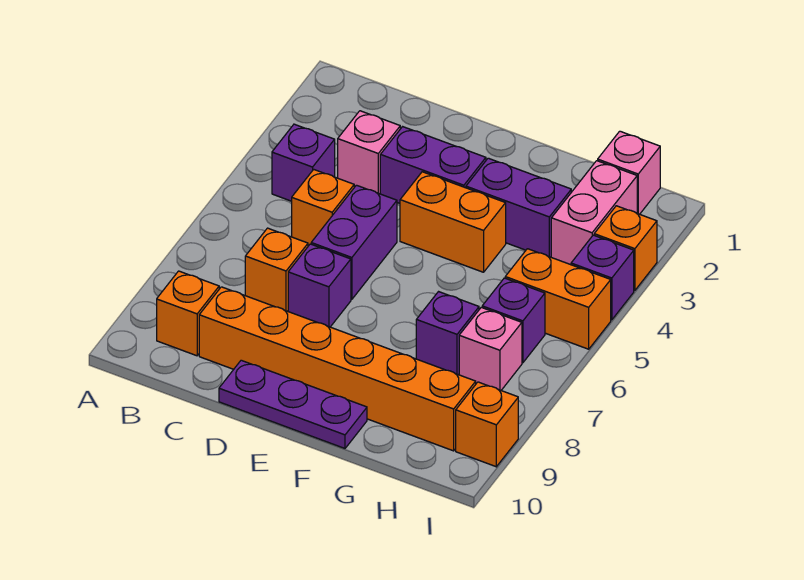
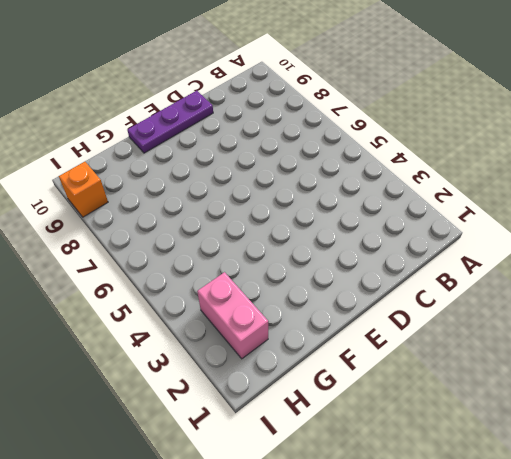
none -> purple brick B4 level 1
none -> orange brick B9 level 1
none -> pink brick C3 level 1

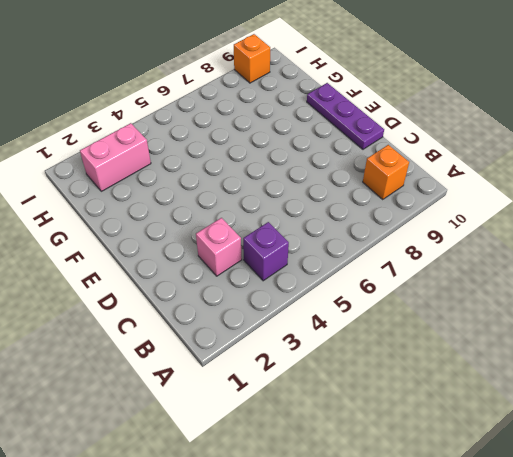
none -> orange brick C5 level 1
none -> orange brick C7 level 1
none -> orange brick C9:H9 level 1

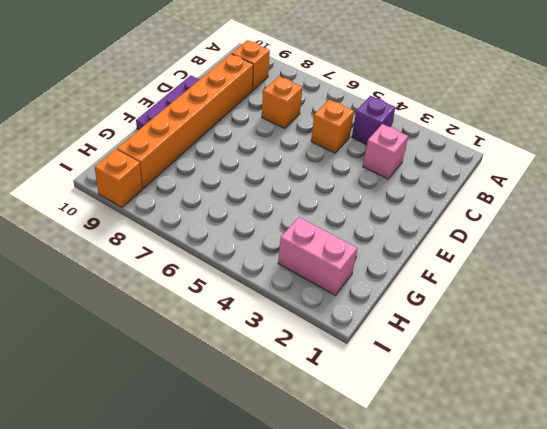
none -> purple brick D3:E3 level 1
none -> purple brick D5:D6 level 1
none -> purple brick D7 level 1

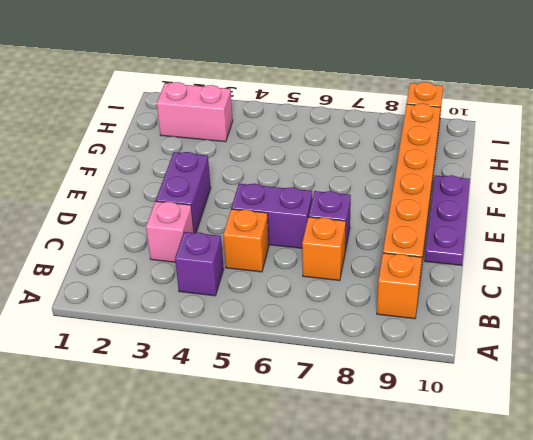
none -> orange brick E4:F4 level 1
none -> purple brick F3:G3 level 1
none -> purple brick G7 level 1

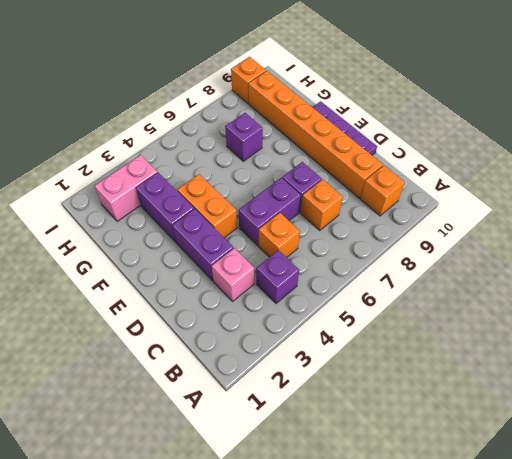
none -> pink brick H1 level 1
none -> orange brick H5:I5 level 1
none -> purple brick H6 level 1

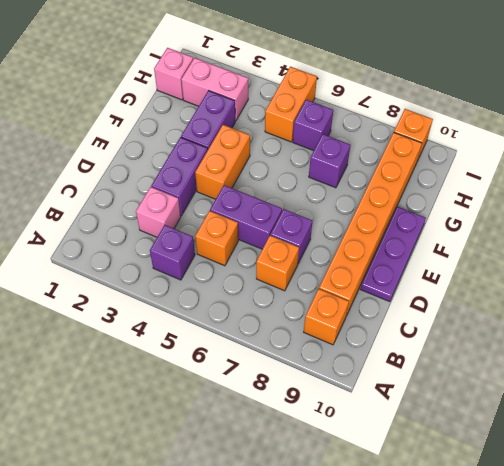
none -> pink brick H7 level 1
none -> orange brick I3 level 1
none -> purple brick I4 level 1

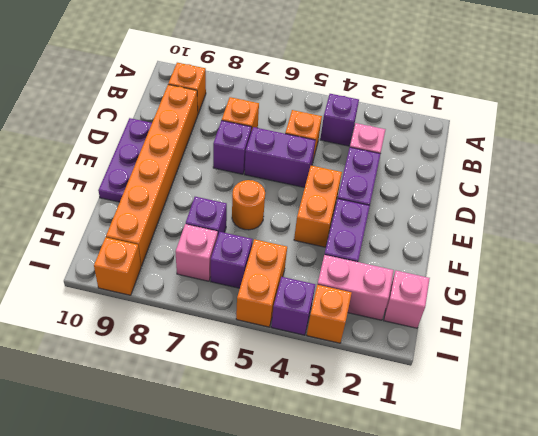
orange round brick F6 level 1 -> none

